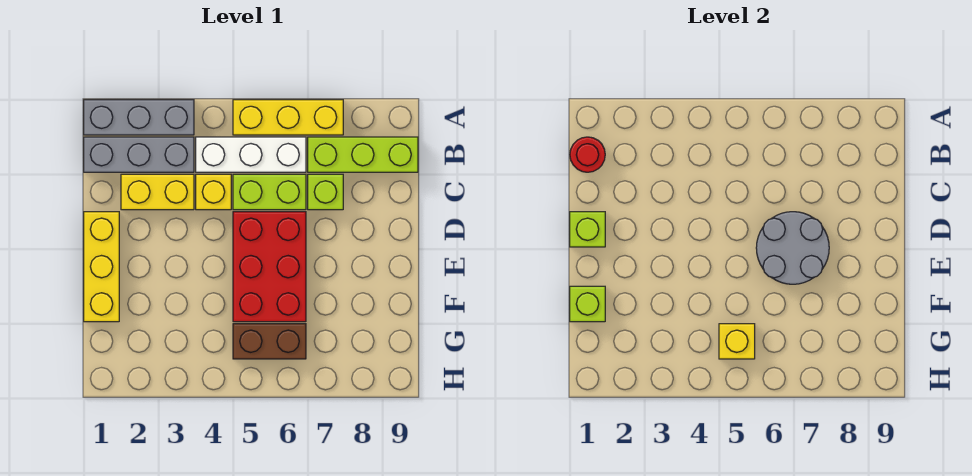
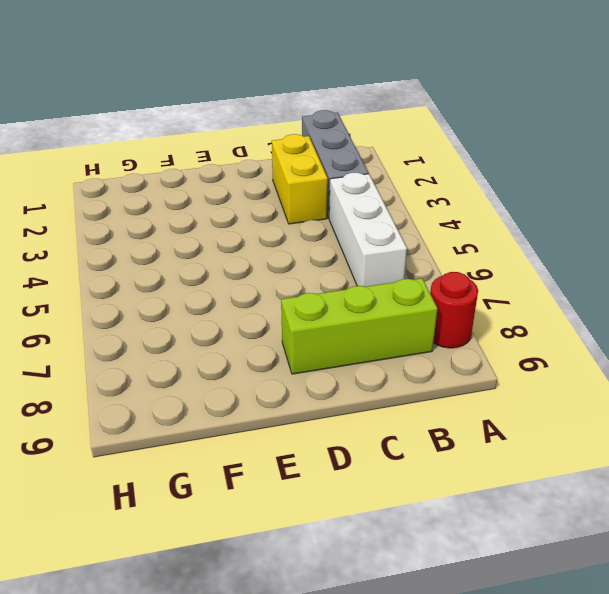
red round brick A8 level 1 -> red round brick B1 level 2
lime brick B8:D8 level 1 -> lime brick B7:B9 level 1
none -> grey brick A1:A3 level 1
none -> yellow brick A5:A7 level 1
none -> yellow brick C4 level 1

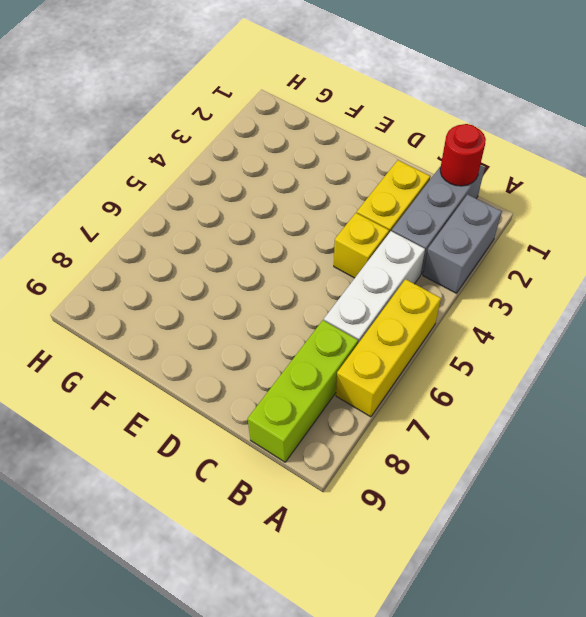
grey brick A2:A3 level 1 -> grey brick A1:A3 level 1
none -> lime brick C5:C6 level 1
none -> lime brick C7 level 1
none -> yellow brick D1:F1 level 1

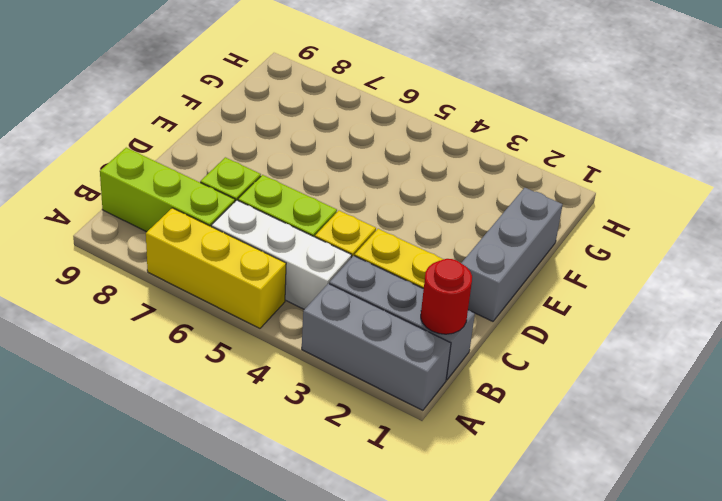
grey brick D1:F1 level 1 -> yellow brick D1:F1 level 1
none -> red brick D5:F6 level 1
none -> brown brick G5:G6 level 1
none -> lime brick D1 level 2

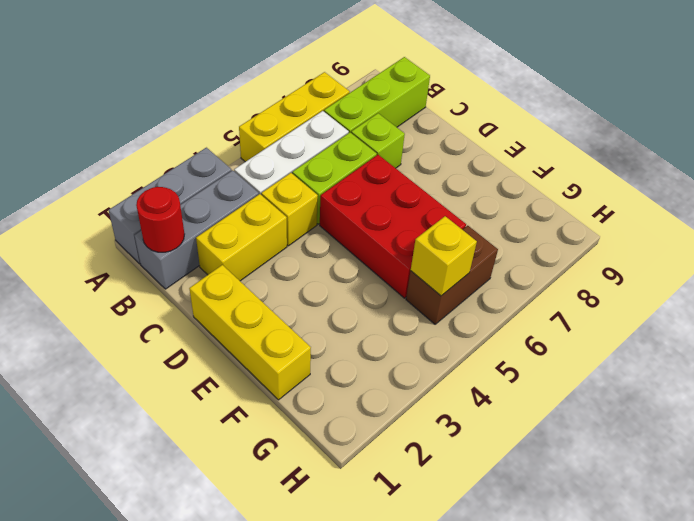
none -> lime brick D1 level 2
none -> grey round brick D6:E7 level 2
none -> lime brick F1 level 2

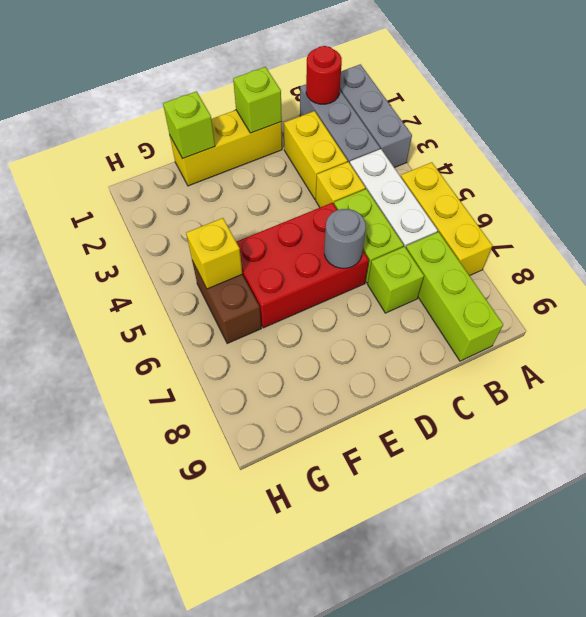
grey round brick D6 level 2 -> grey round brick D6:E7 level 2

